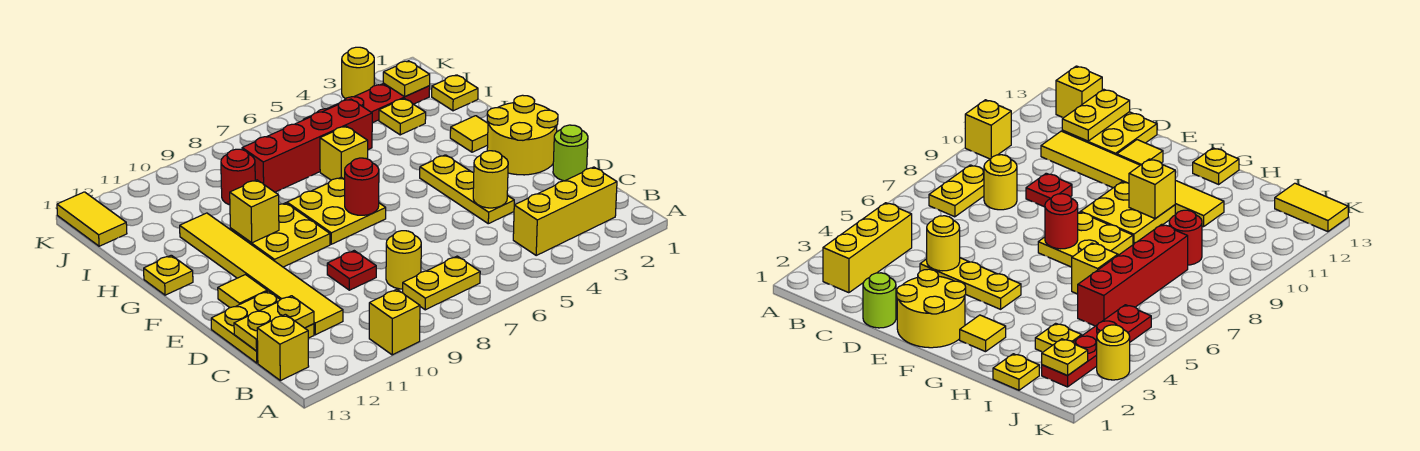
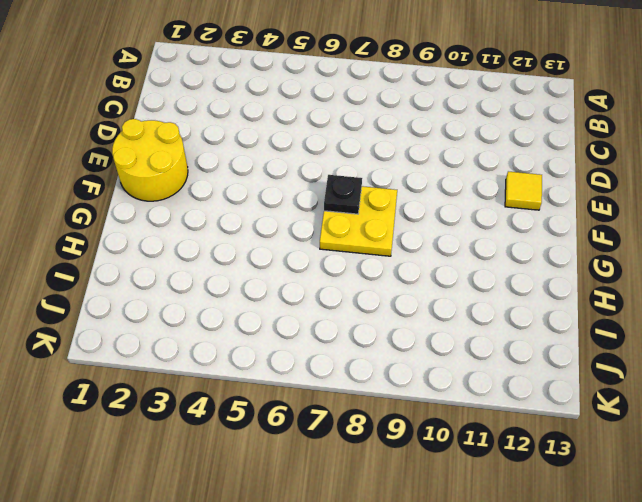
black plate F7 level 2 -> red round brick F7 level 2
none -> yellow brick A10 level 1
none -> yellow brick B2:B4 level 1
none -> yellow plate B7:B8 level 1

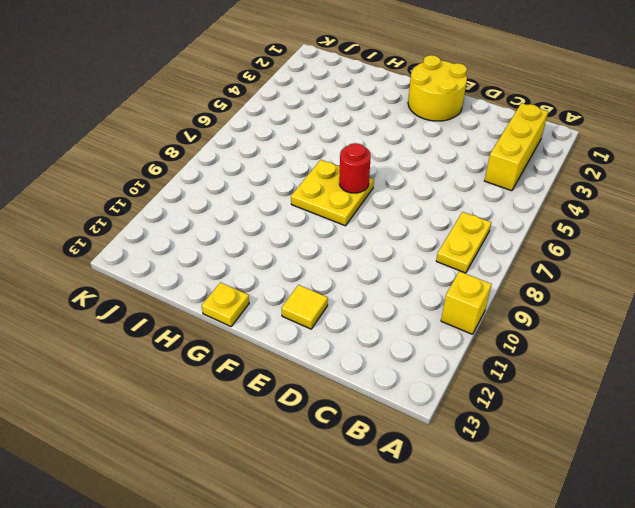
none -> yellow brick B13 level 1
none -> yellow round brick C8 level 1
none -> yellow tile C11:H11 level 1

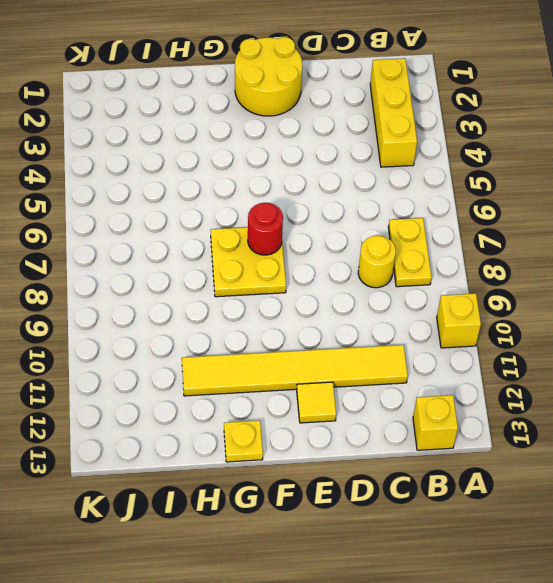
none -> yellow plate C12:D13 level 1
none -> lime round brick D1 level 1
none -> yellow plate D4:F4 level 1

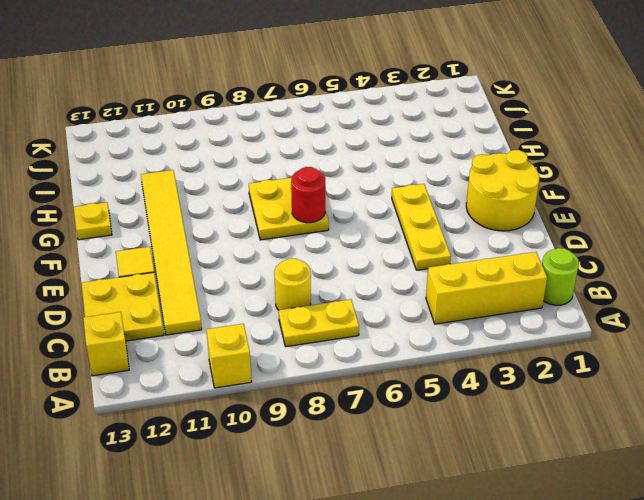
lime round brick B1 level 1 -> lime round brick D1 level 1
none -> red plate D9 level 1
none -> yellow plate F9:G10 level 1
none -> yellow tile G2 level 1

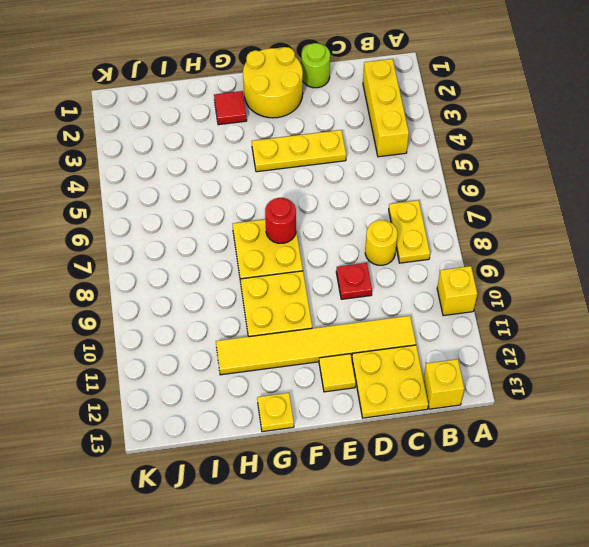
red tile G2 level 1 -> yellow tile G2 level 1
none -> yellow brick H6 level 1
none -> yellow plate I1 level 1
none -> yellow plate I3 level 1

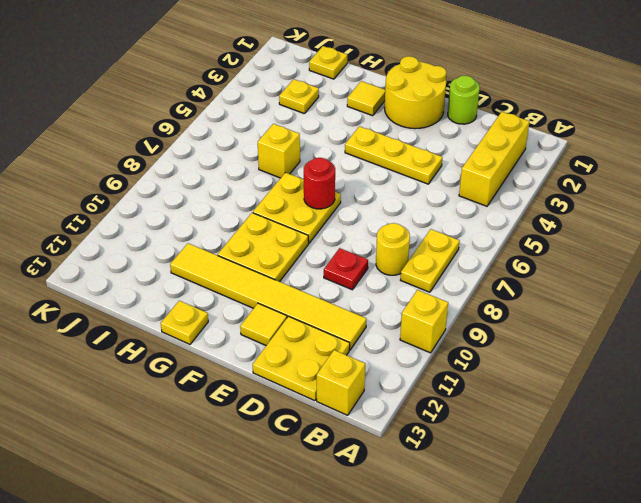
none -> red brick I5:I8 level 1
none -> red round brick I9 level 1
none -> red plate J2:J5 level 1

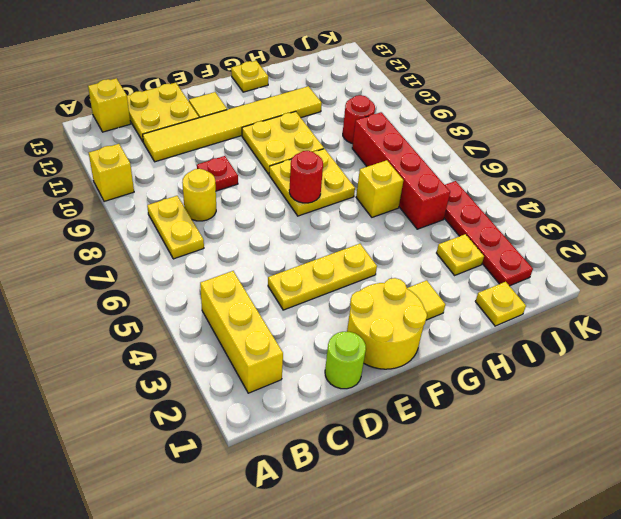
none -> yellow tile J13:K13 level 1
none -> yellow round brick K3 level 1
none -> yellow plate C12:C13 level 2

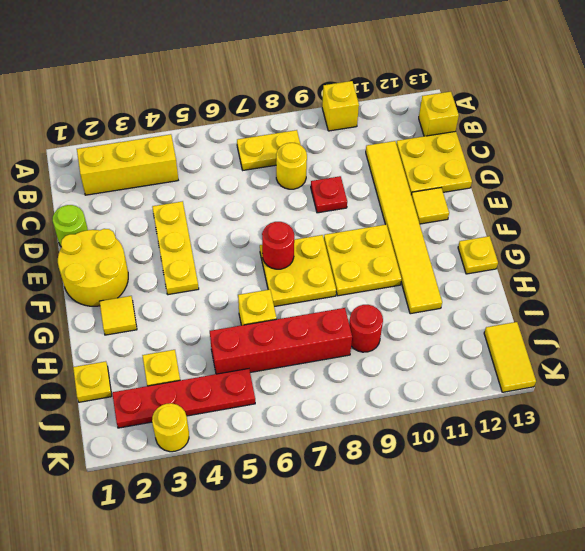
none -> yellow plate C12:C13 level 2
none -> yellow round brick D4 level 2
none -> yellow brick G10 level 2

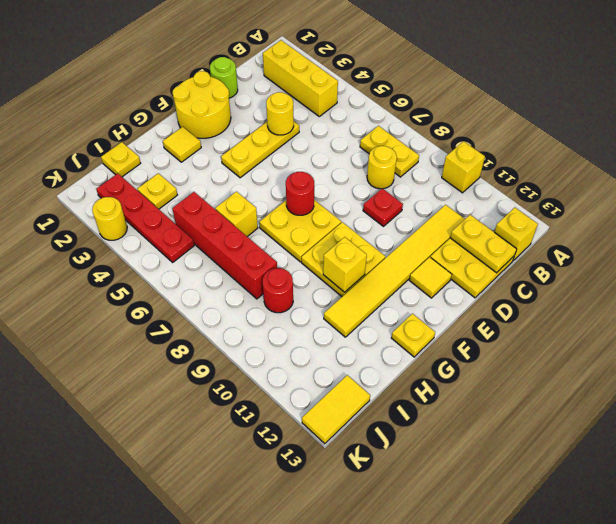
none -> yellow plate J2 level 2

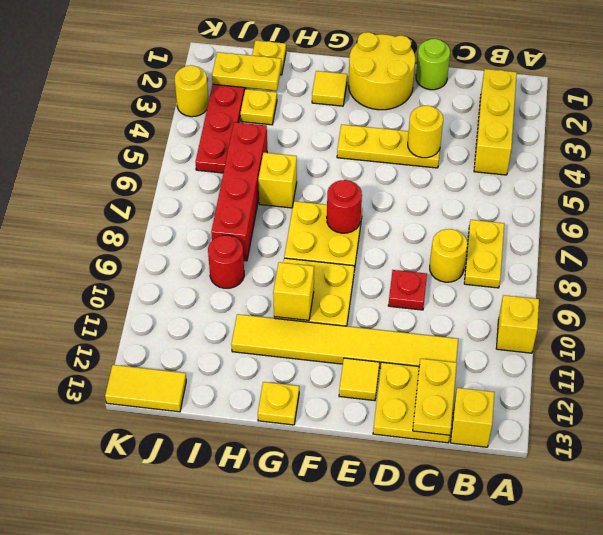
yellow plate I2:J2 level 2 -> yellow plate J2 level 2

